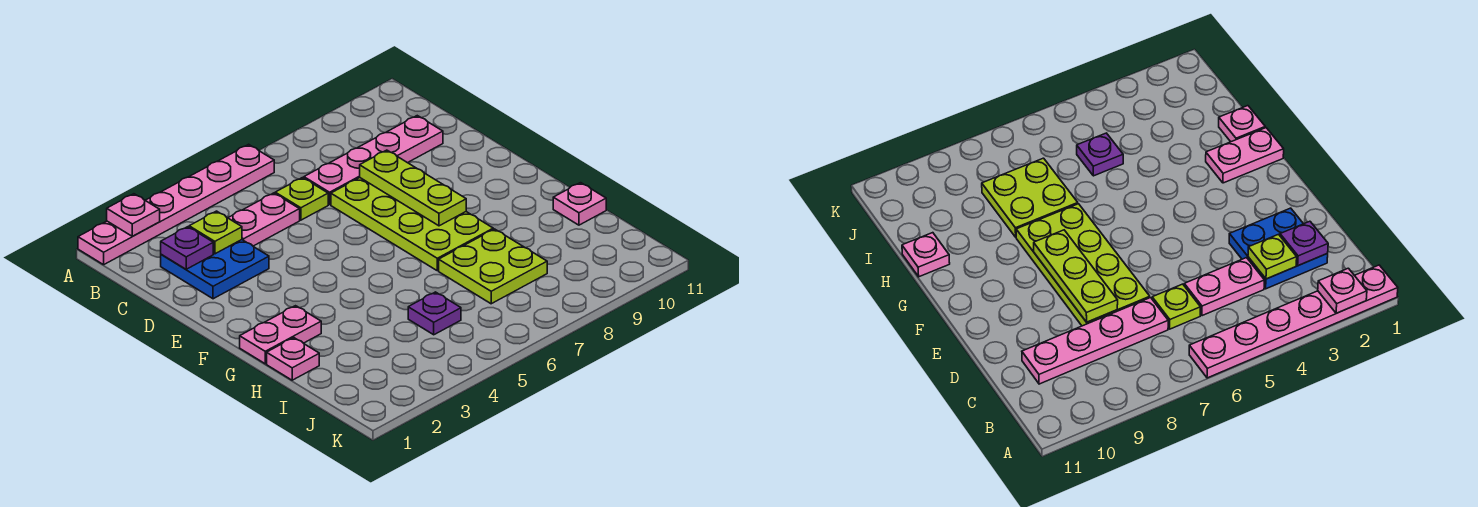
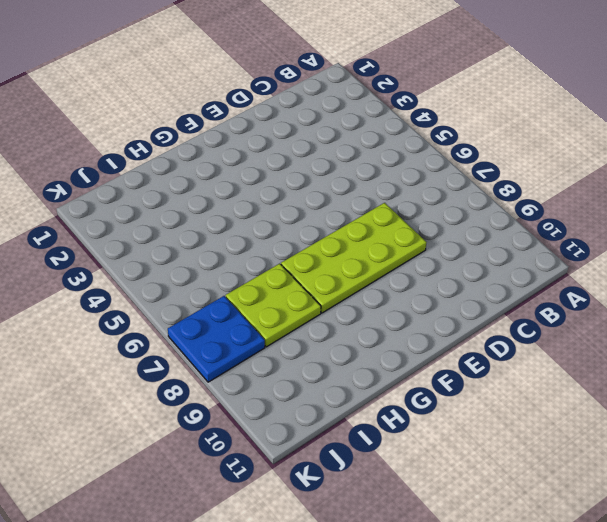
blue plate J7:K8 level 1 -> blue plate C2:D3 level 1
none -> pink plate A1:A6 level 1
none -> pink plate C4:C5 level 1
none -> lime plate C6 level 1

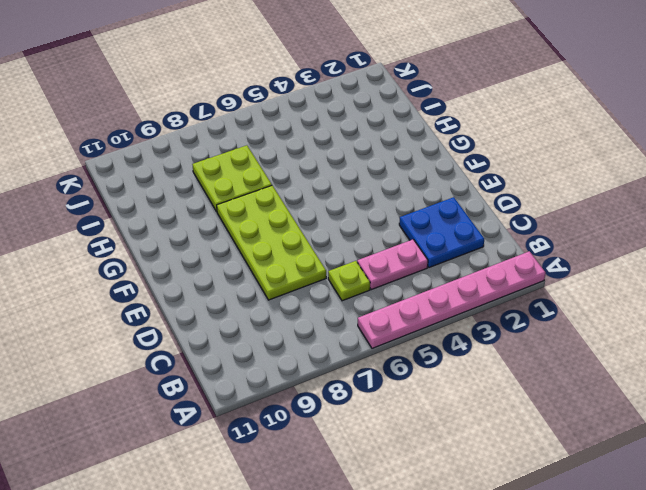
none -> pink plate C7:C10 level 1
none -> pink plate G1:G2 level 1
none -> pink plate H1 level 1

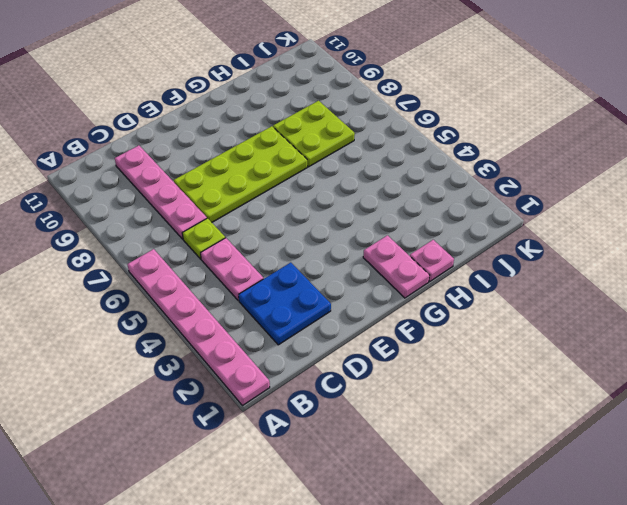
none -> pink plate H11 level 1
none -> purple plate I5 level 1
none -> pink plate A2 level 2

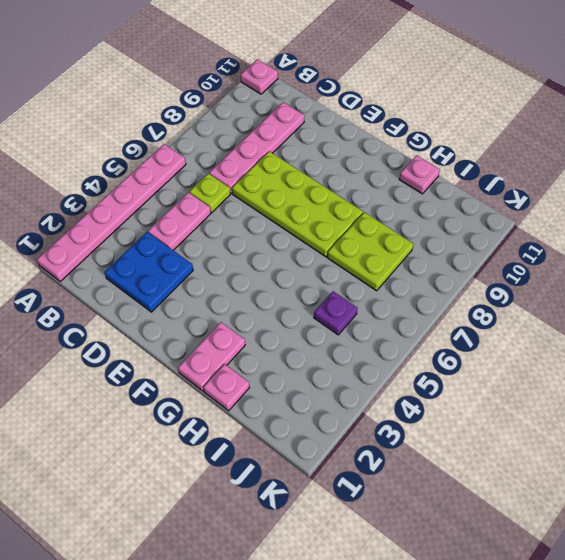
pink plate A11 level 1 -> pink plate A2 level 2
none -> purple plate C2 level 2
none -> lime plate C3 level 2
none -> lime plate D8:F8 level 2

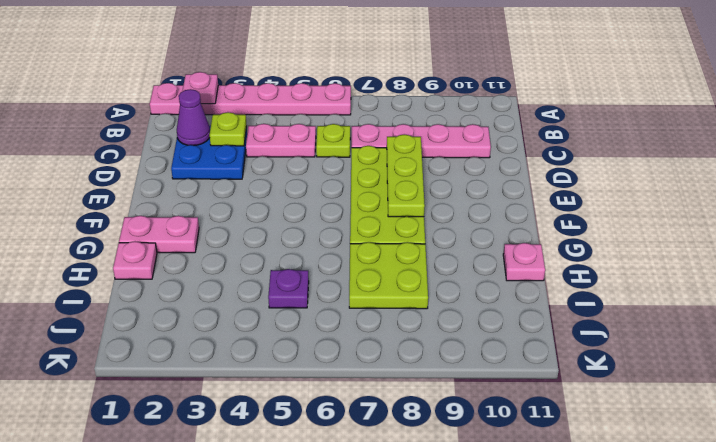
purple cone C2 level 2 -> purple plate C2 level 2

